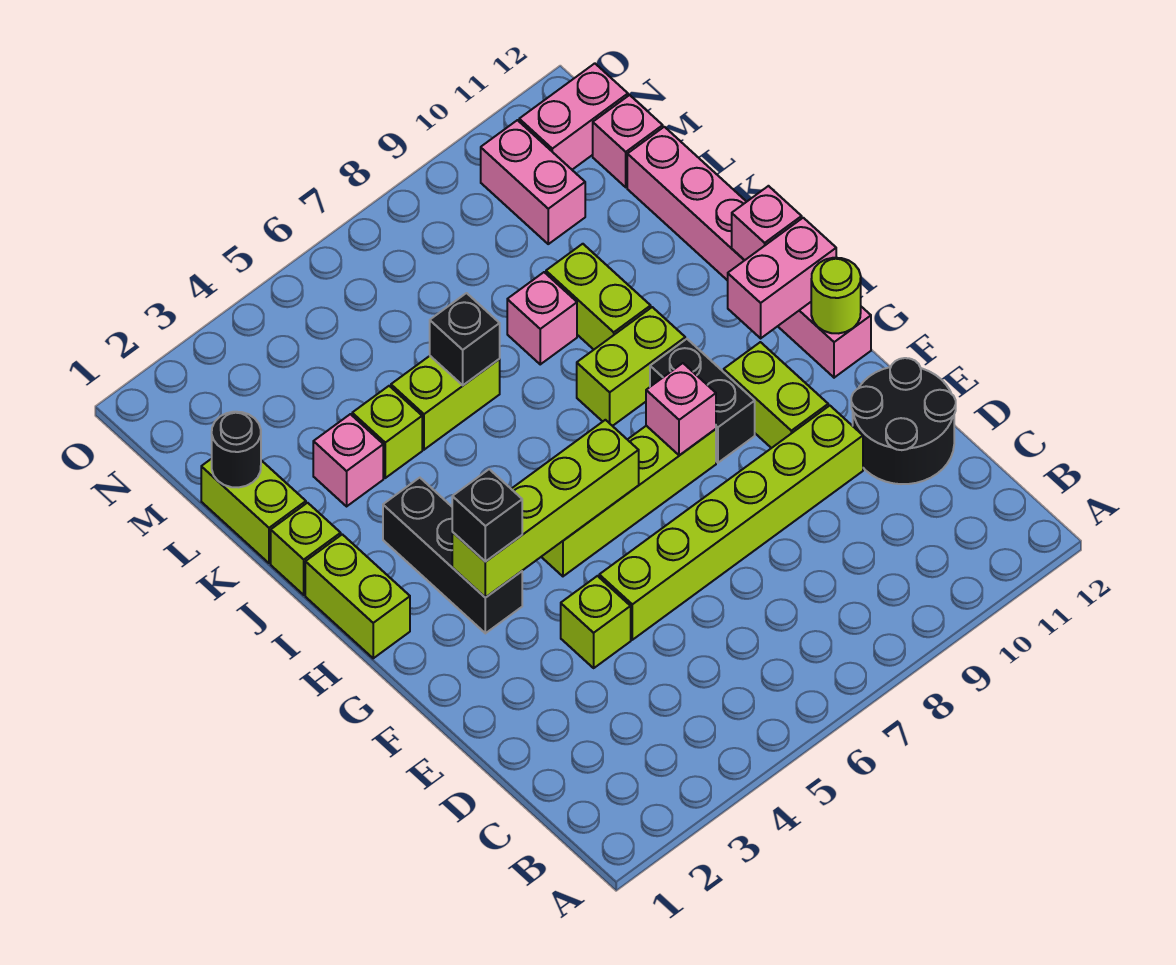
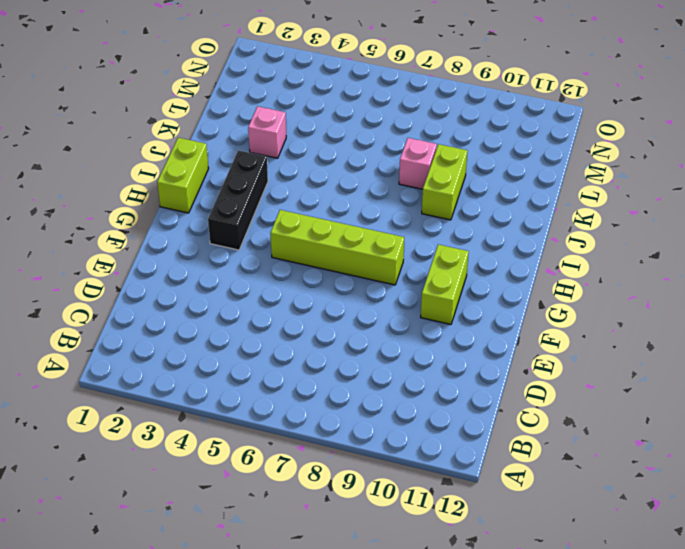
none -> black round brick D11:E12 level 1
none -> lime brick E4 level 1
none -> lime brick E5:E10 level 1

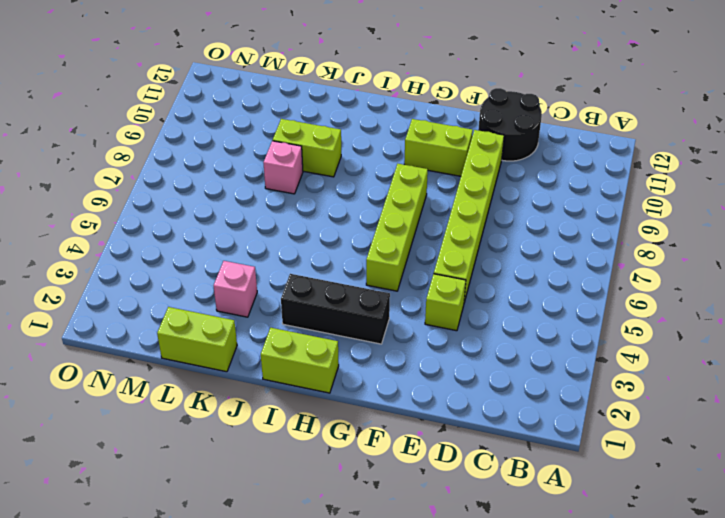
none -> black brick G9:H9 level 1
none -> pink brick G12:L12 level 1
none -> lime brick I8:I9 level 1

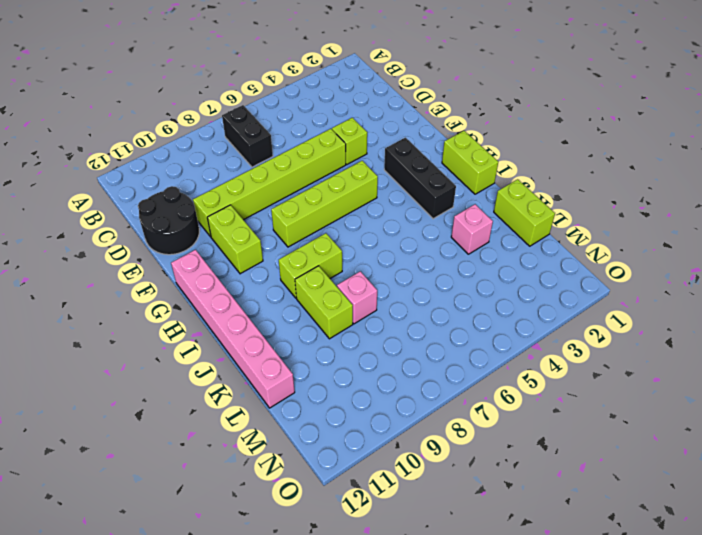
black brick B7:C7 level 1 -> black brick G9:H9 level 1
none -> lime brick J1 level 1
none -> lime brick K4 level 1
none -> lime brick K5:K6 level 1

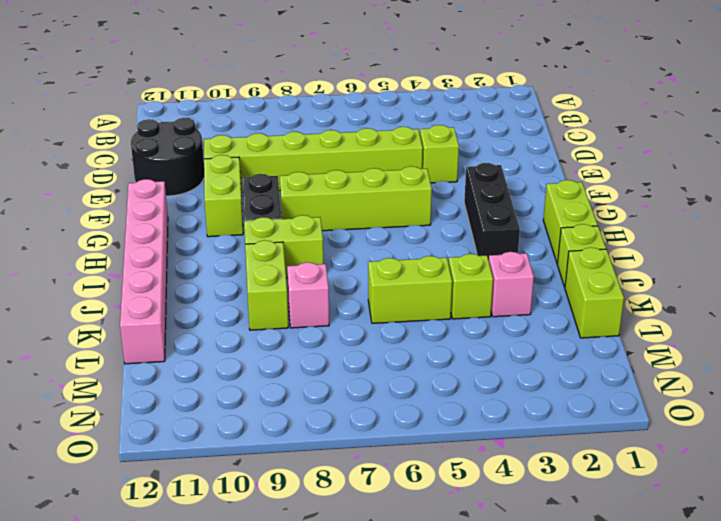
none -> pink brick M10:N10 level 1
none -> pink brick M12 level 1
none -> pink brick N11:N12 level 1

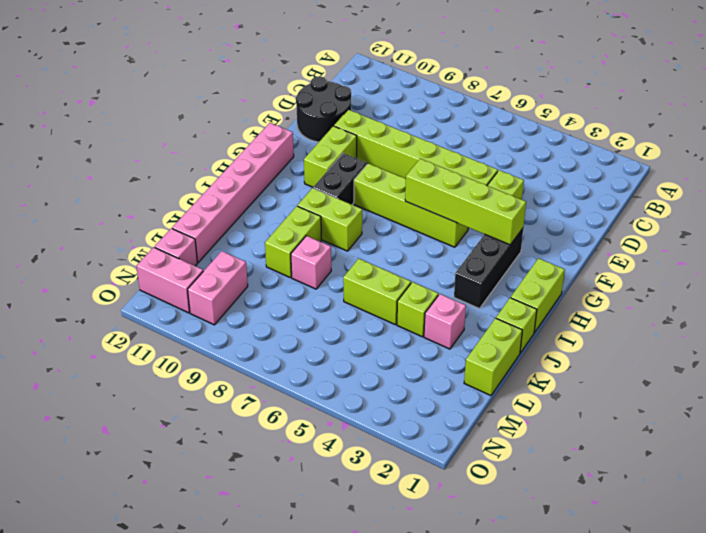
none -> pink brick G8 level 2
none -> lime round brick G12 level 2
none -> pink brick H11:H12 level 2

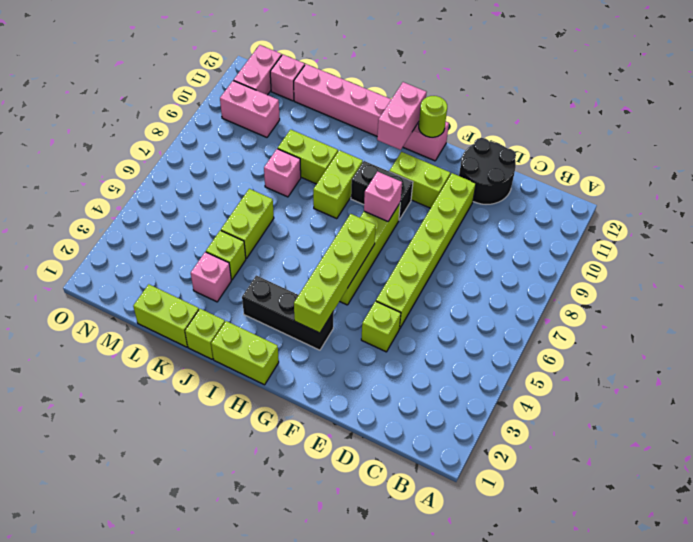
none -> pink brick I12 level 2
none -> black brick K6 level 2
none -> black round brick L1 level 2

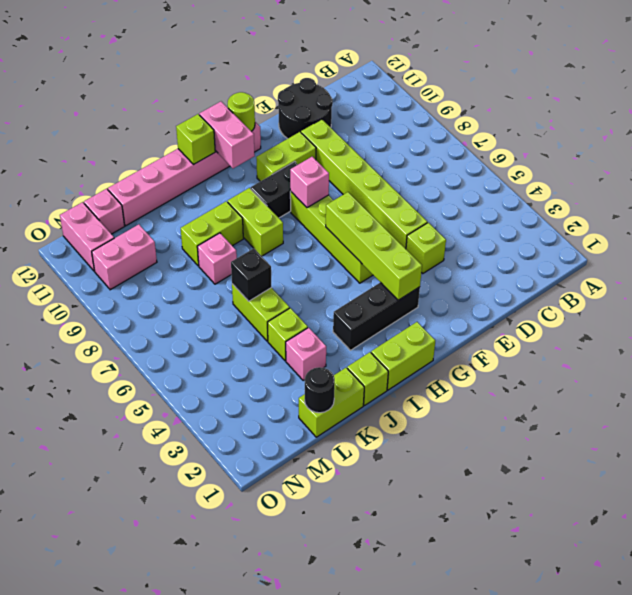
lime brick I12 level 2 -> pink brick I12 level 2
none -> black brick G3 level 3

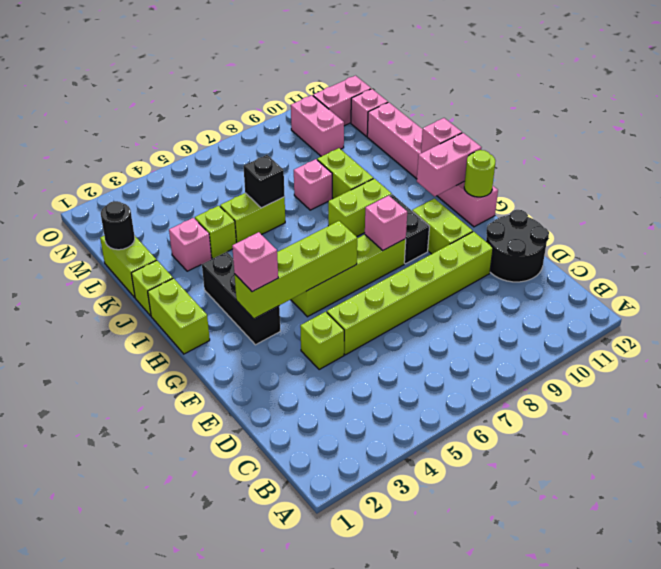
pink brick G3 level 3 -> black brick G3 level 3

